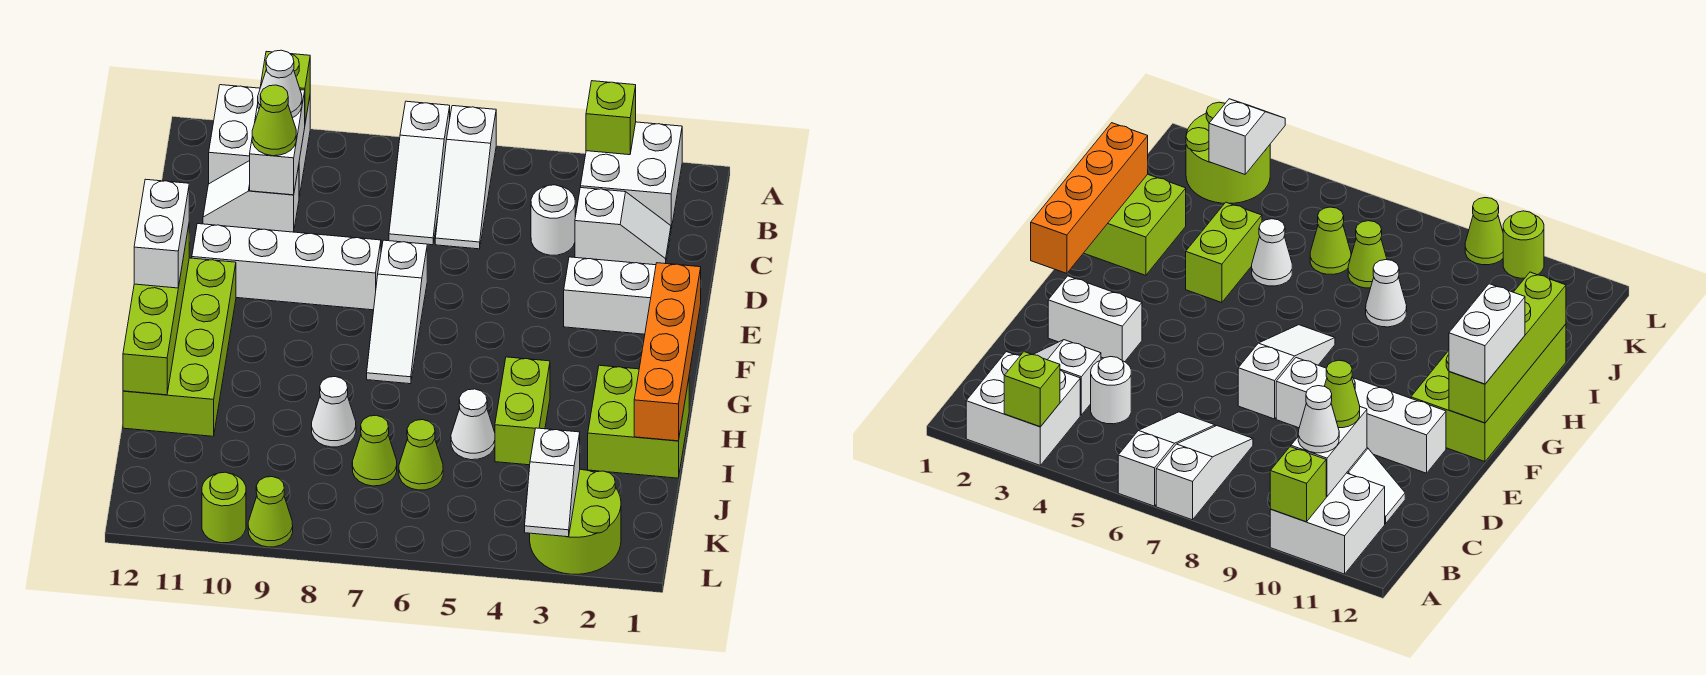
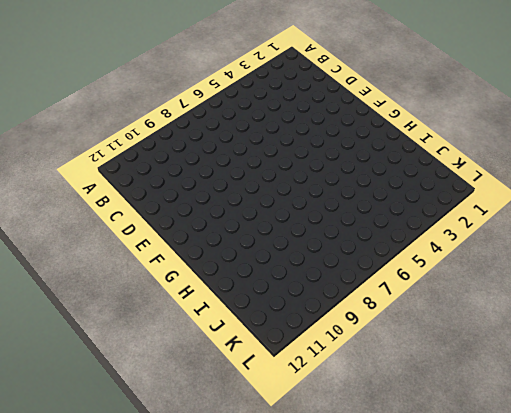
none -> white brick A2:B3 level 1
none -> white slope A6:C6 level 1 top A
none -> white slope A7:C7 level 1 top A

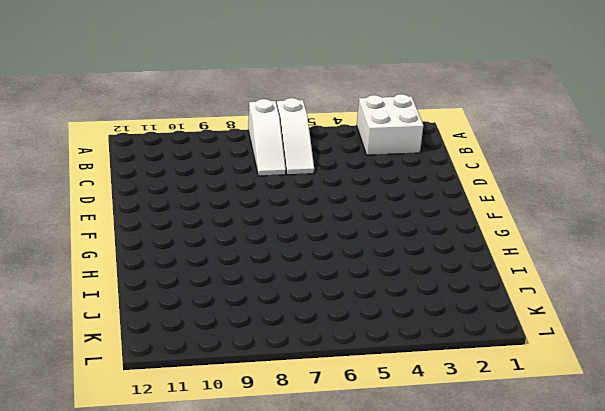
none -> white brick A10:B11 level 1
none -> white slope C2:C3 level 1 top 3
none -> white round brick C4 level 1

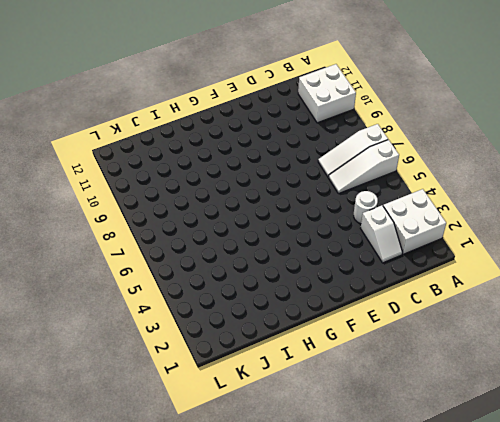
none -> white slope C10:C11 level 1 top 10
none -> white brick E2:E3 level 1
none -> white slope E7:G7 level 1 top E

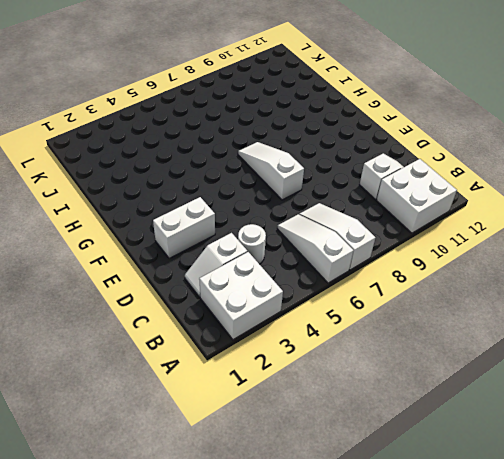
none -> white brick E8:E11 level 1
none -> lime brick F11:I12 level 1
none -> lime brick H1:I2 level 1

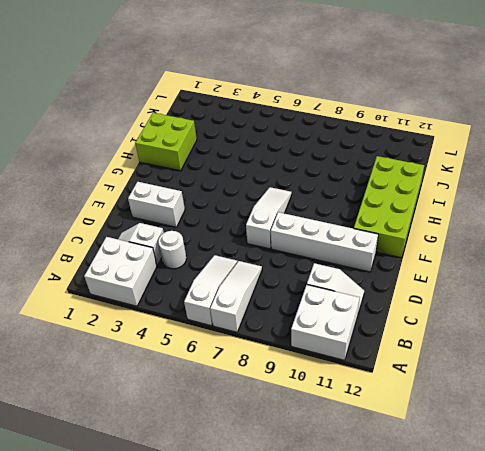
none -> lime brick H4:I4 level 1
none -> white cone I5 level 1
none -> white cone I8 level 1

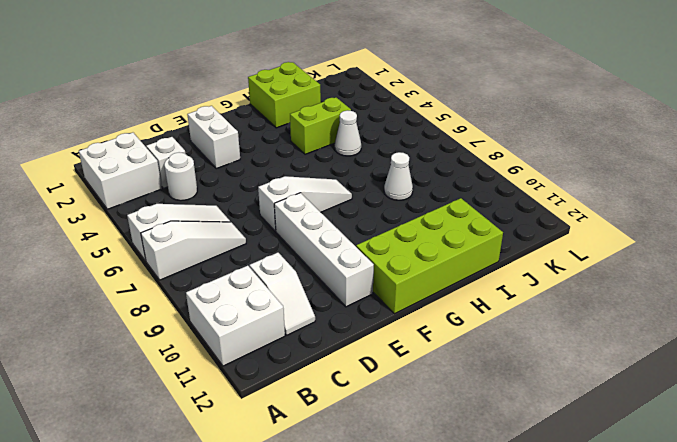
none -> lime cone J6 level 1
none -> lime cone J7 level 1
none -> lime round brick K2:L3 level 1

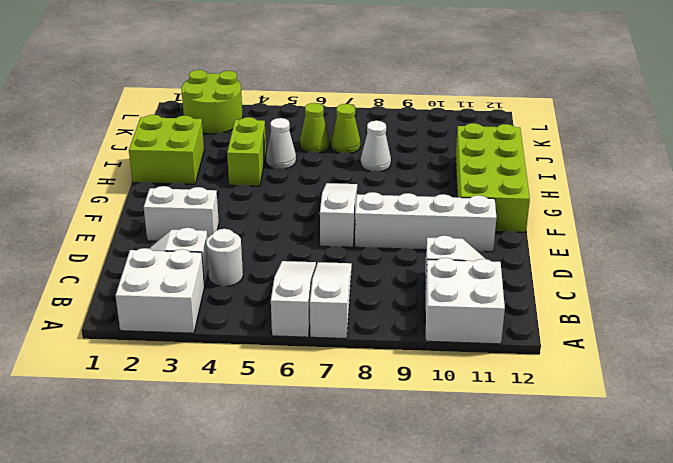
none -> lime cone L9 level 1
none -> lime round brick L10 level 1
none -> lime brick A3 level 2

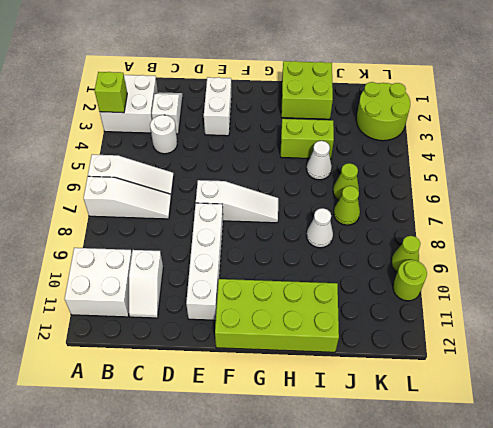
none -> lime brick A10 level 2
none -> white brick B10:C10 level 2
none -> orange brick F1:I1 level 2

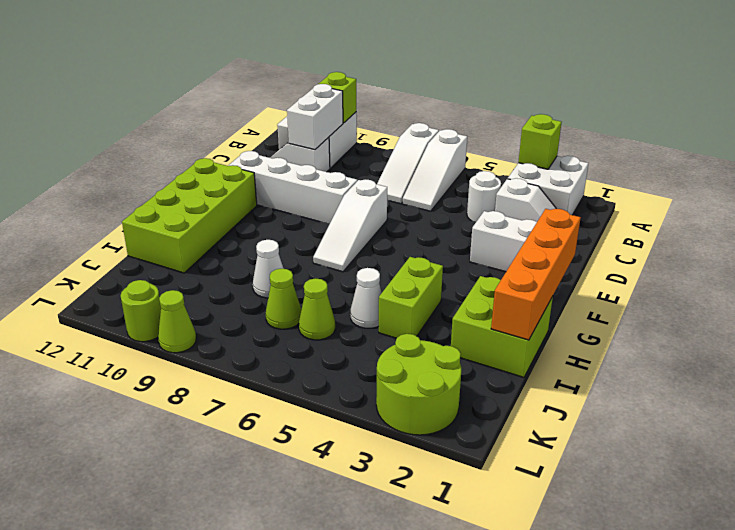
none -> lime brick F12:I12 level 2
none -> white slope K3:L3 level 2 top K
none -> white cone B10 level 3

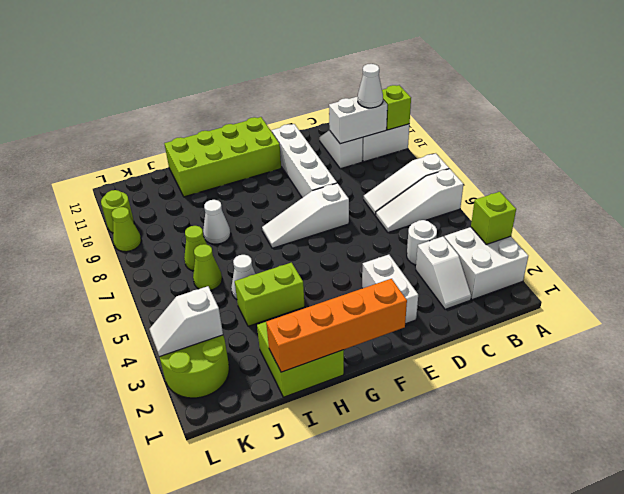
none -> lime brick F12:I12 level 2
none -> lime cone C10 level 3
none -> white brick F12:G12 level 3

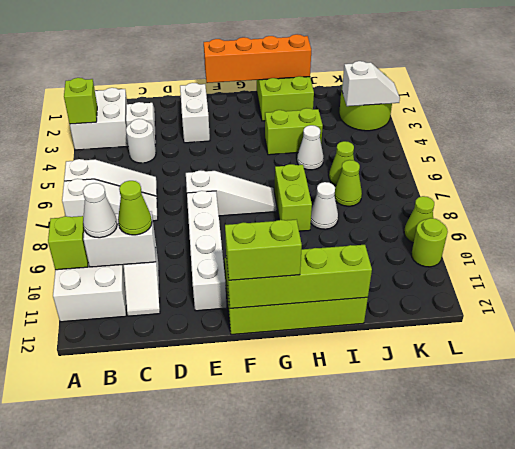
lime brick F12:G12 level 3 -> white brick F12:G12 level 3
lime brick H7:H8 level 1 -> none

